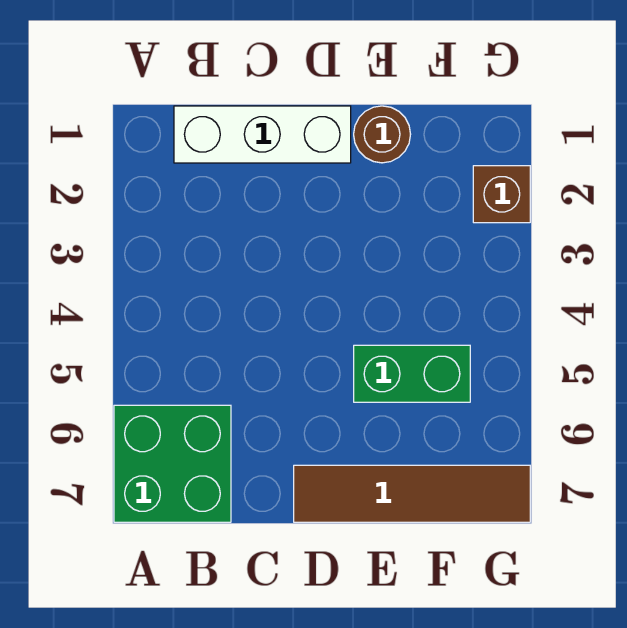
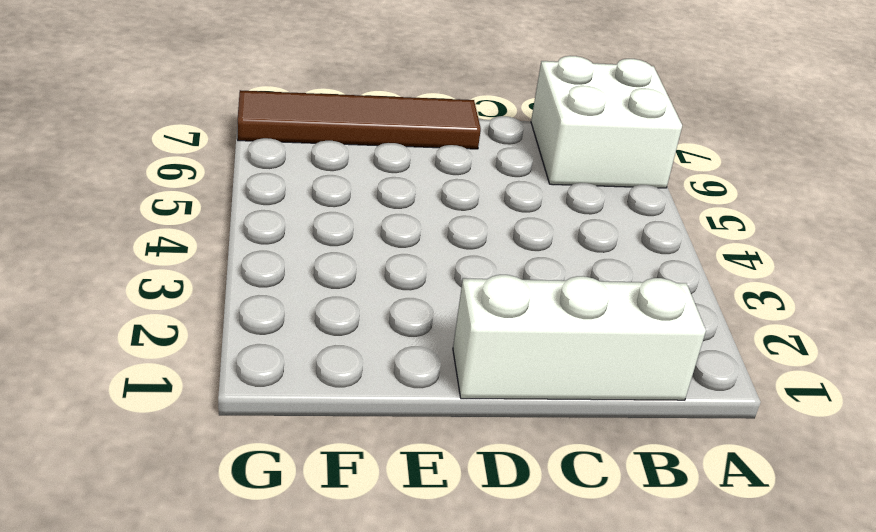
white brick A6:B7 level 1 -> green brick A6:B7 level 1
none -> brown round brick E1 level 1
none -> green brick E5:F5 level 1

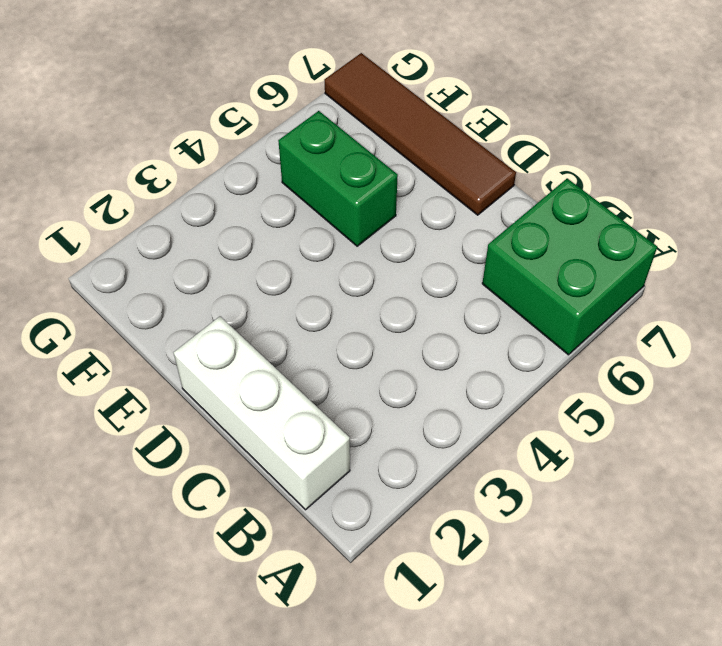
none -> brown round brick E1 level 1
none -> brown brick G2 level 1

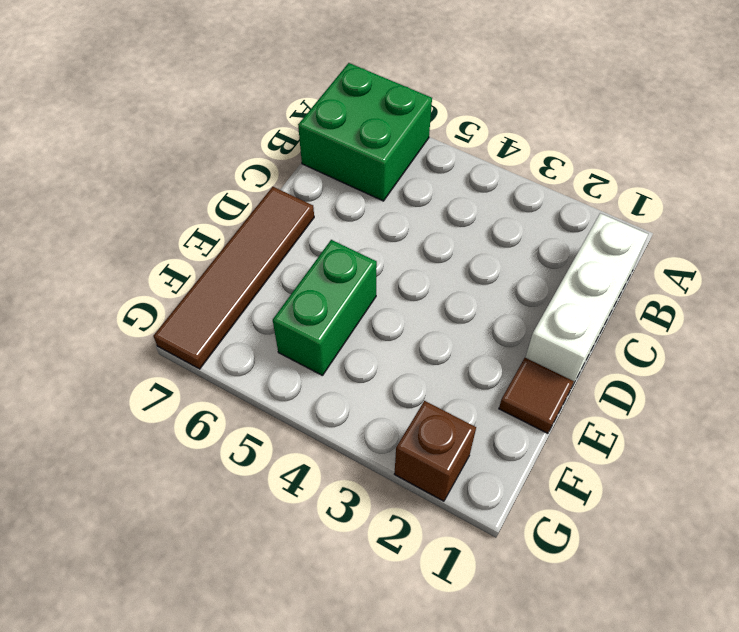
brown tile E1 level 1 -> brown round brick E1 level 1

